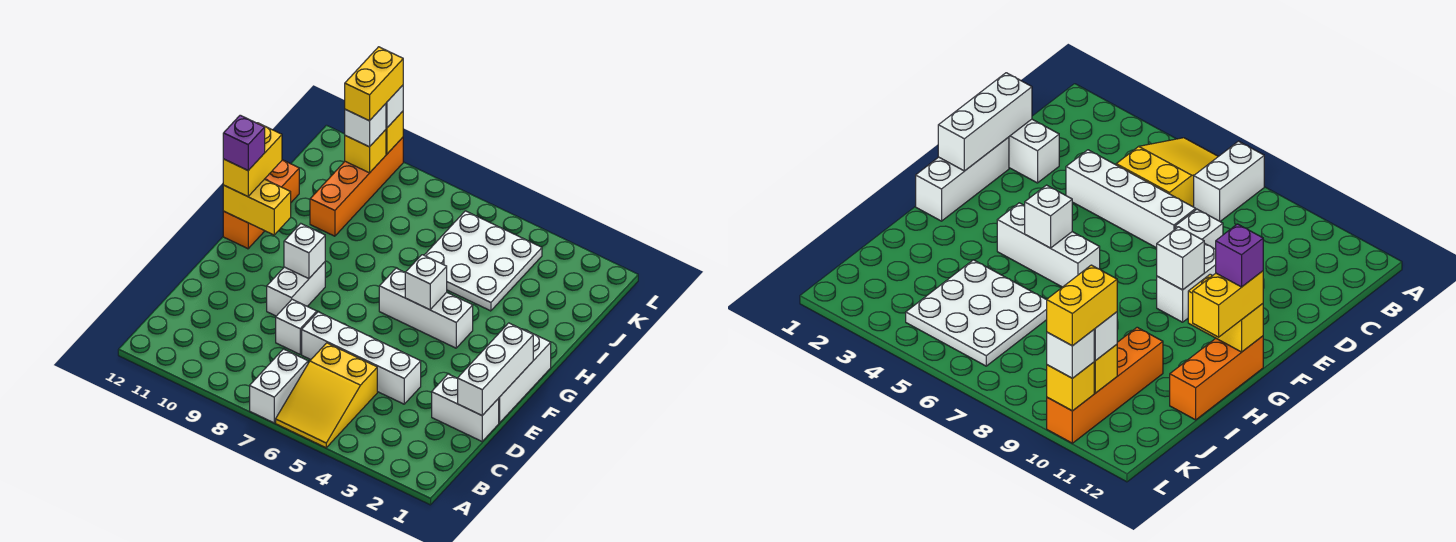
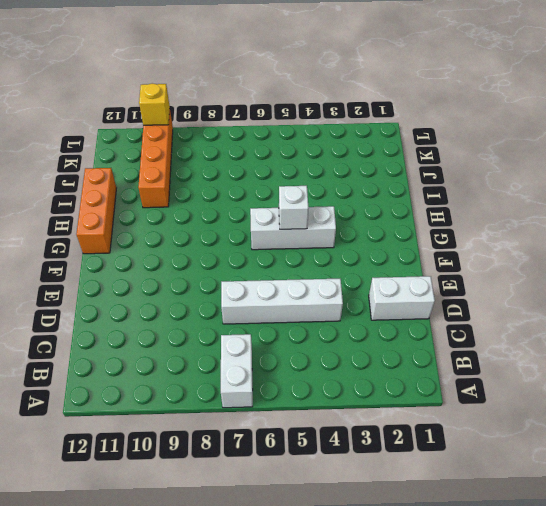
none -> yellow slope A5:C6 level 1 top C
none -> white brick D8 level 1
none -> white brick E1:G1 level 1

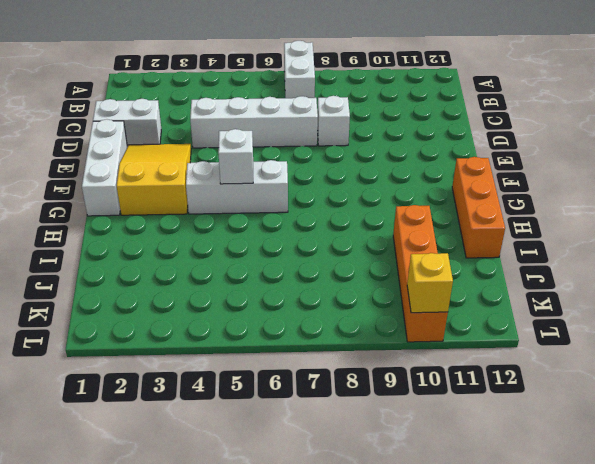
yellow slope E2:G3 level 1 top G -> yellow slope A5:C6 level 1 top C
none -> white brick E9:F9 level 1
none -> white plate I4:K6 level 1
none -> white brick D1:F1 level 2

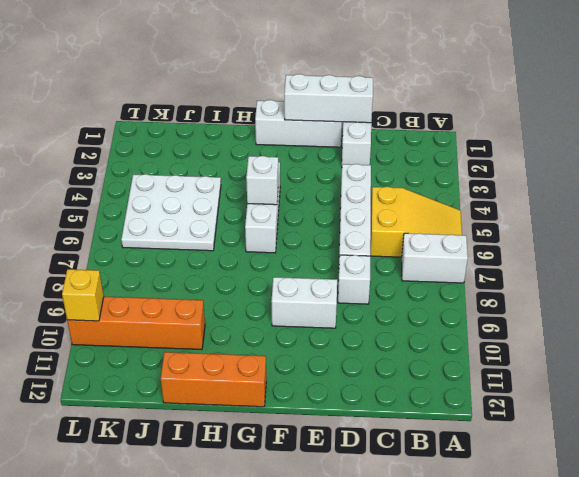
none -> white brick F9 level 2
none -> yellow brick G11:G12 level 2
none -> yellow brick K10 level 2

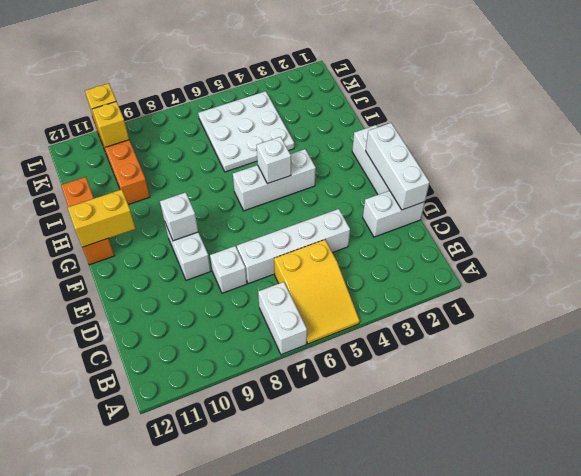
none -> yellow brick G12:H12 level 3
none -> white brick K10 level 3
none -> white brick L10 level 3

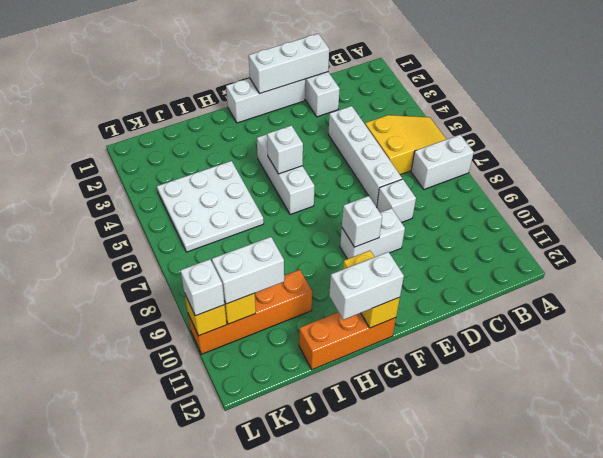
white brick G12:H12 level 3 -> yellow brick G12:H12 level 3
white brick J10:K10 level 3 -> white brick K10 level 3
none -> purple brick G12 level 4
none -> yellow brick K10:L10 level 4

